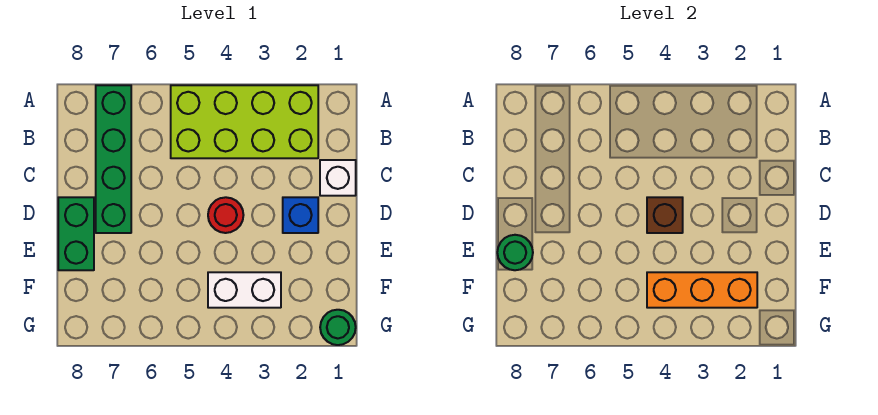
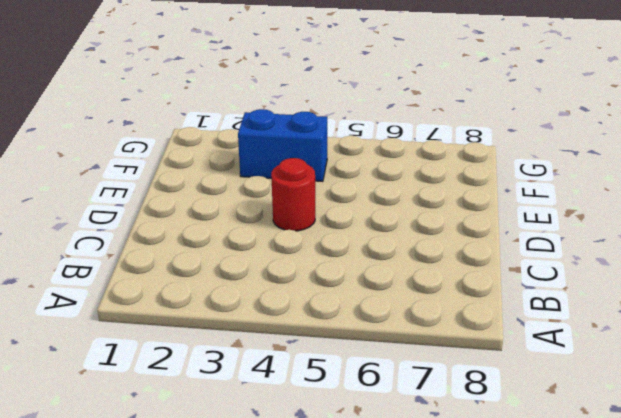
blue brick F3:F4 level 1 -> white brick F3:F4 level 1
none -> lime brick A2:B5 level 1
none -> green brick A7:D7 level 1

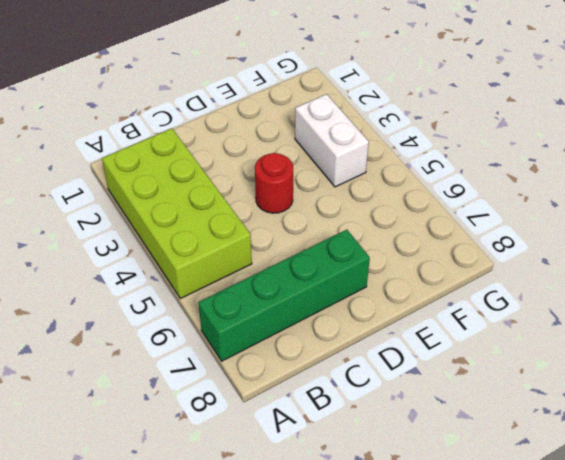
none -> white brick C1 level 1
none -> blue brick D2 level 1

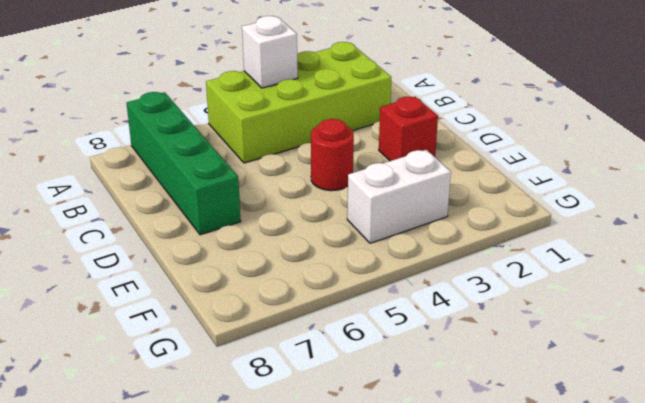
white brick A4 level 2 -> white brick C1 level 1
red brick D2 level 1 -> blue brick D2 level 1
none -> green brick D8:E8 level 1
none -> green round brick G1 level 1

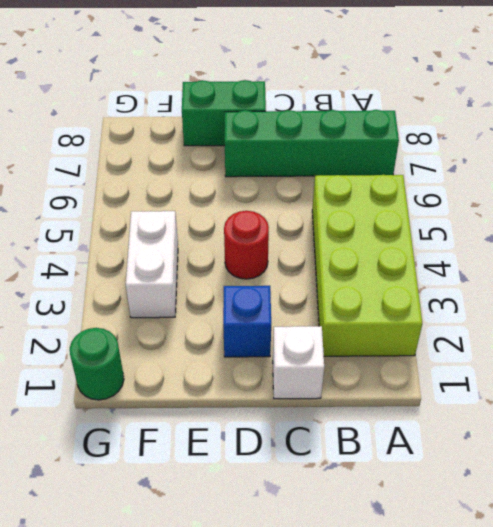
none -> brown brick D4 level 2
none -> green round brick E8 level 2

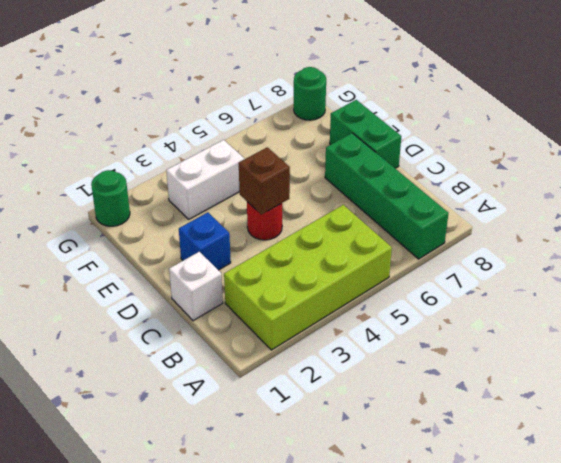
green round brick G8 level 1 -> green round brick E8 level 2
none -> orange brick F2:F4 level 2

